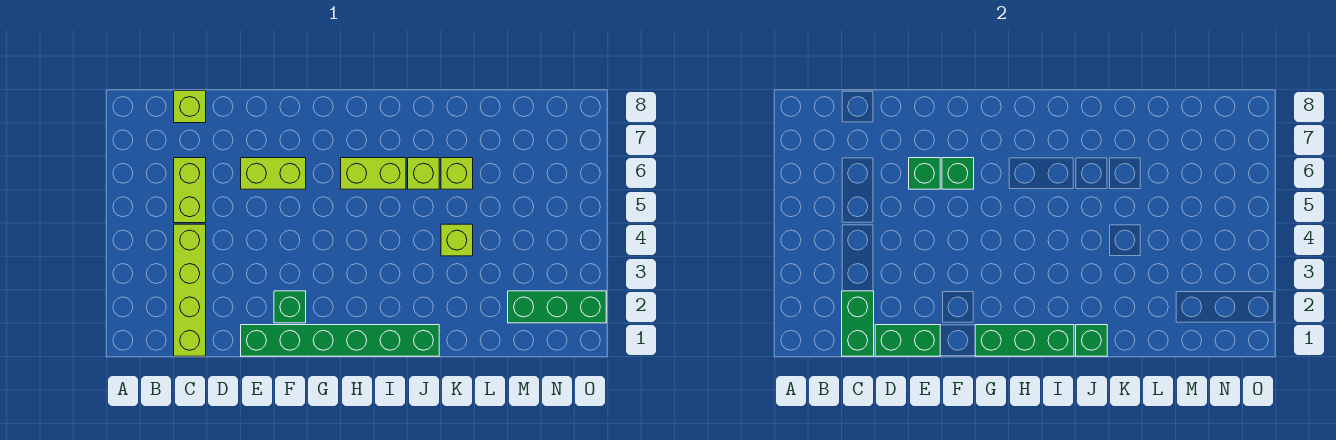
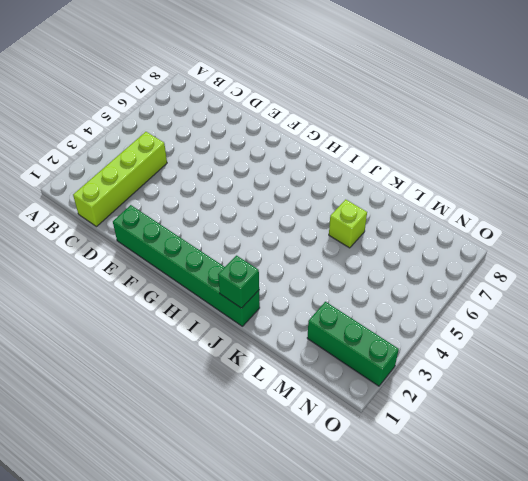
none -> lime brick C5:C6 level 1
none -> lime brick C8 level 1
none -> lime brick E6:F6 level 1

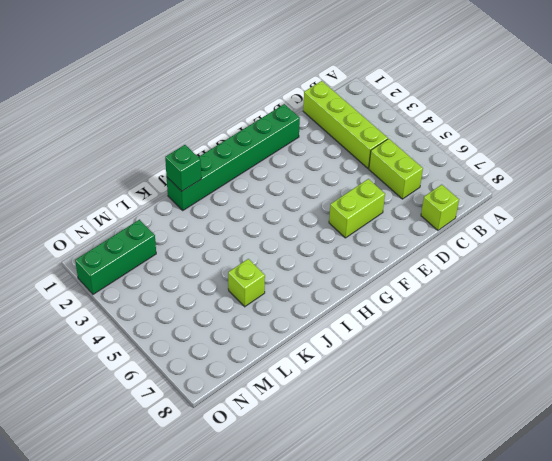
none -> green brick F2 level 1
none -> lime brick H6:I6 level 1
none -> lime brick J6 level 1

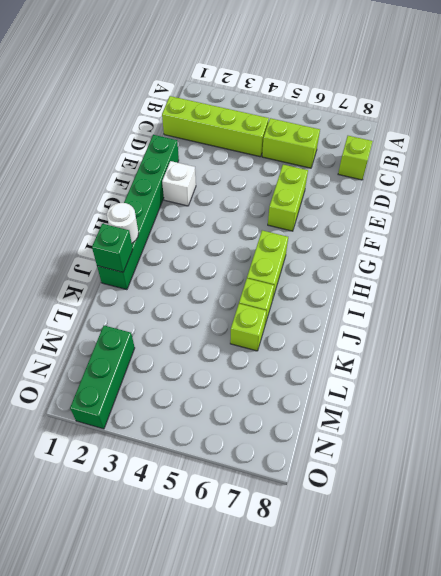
white brick F2 level 1 -> green brick F2 level 1
white round brick I1 level 2 -> green brick G1:I1 level 2
none -> lime brick K4 level 1
none -> green brick C1:C2 level 2
none -> green brick D1:E1 level 2

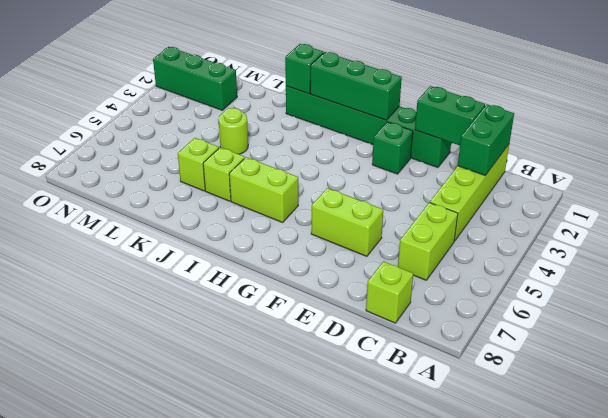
lime round brick K4 level 1 -> lime brick K4 level 1
none -> green brick E6 level 2
none -> green brick F6 level 2

